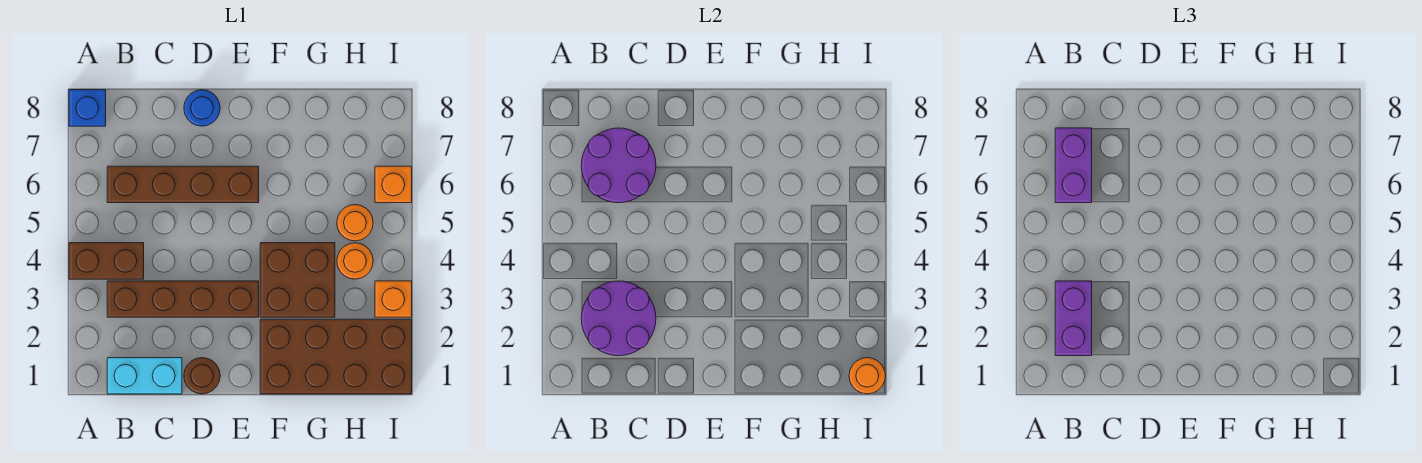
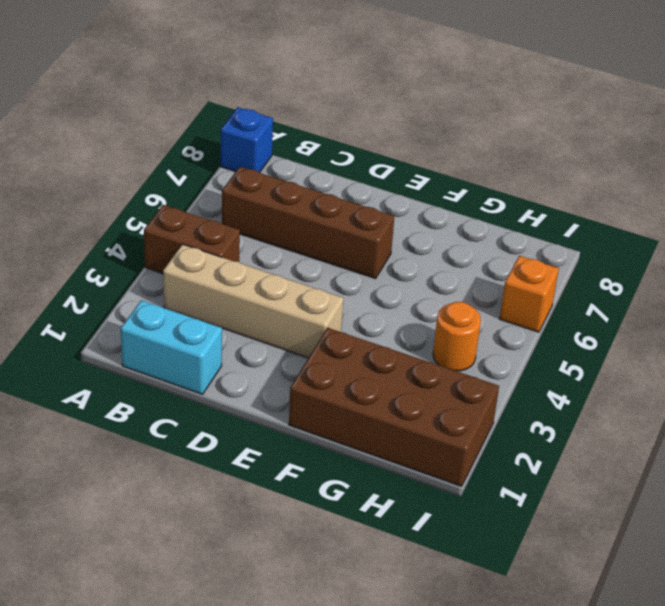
tan brick B3:E3 level 1 -> brown brick B3:E3 level 1
none -> brown round brick D1 level 1
none -> blue round brick D8 level 1
none -> brown brick F3:G4 level 1

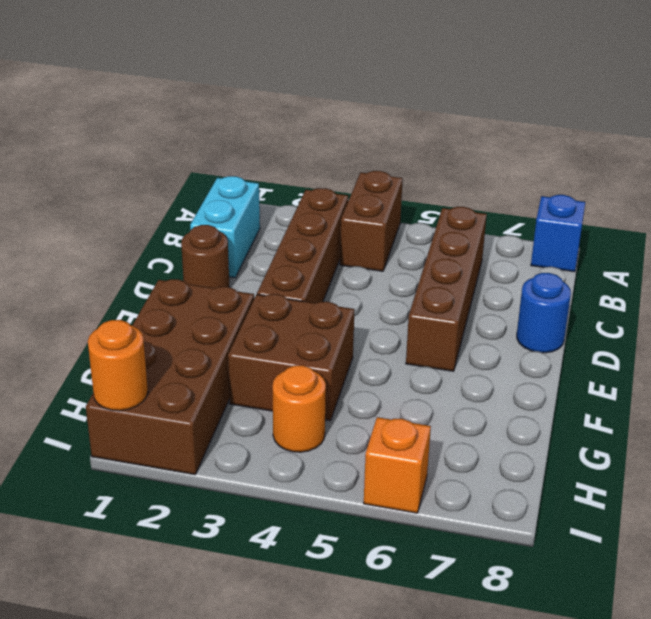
none -> orange round brick H5 level 1
none -> orange brick I3 level 1
none -> purple round brick B2:C3 level 2

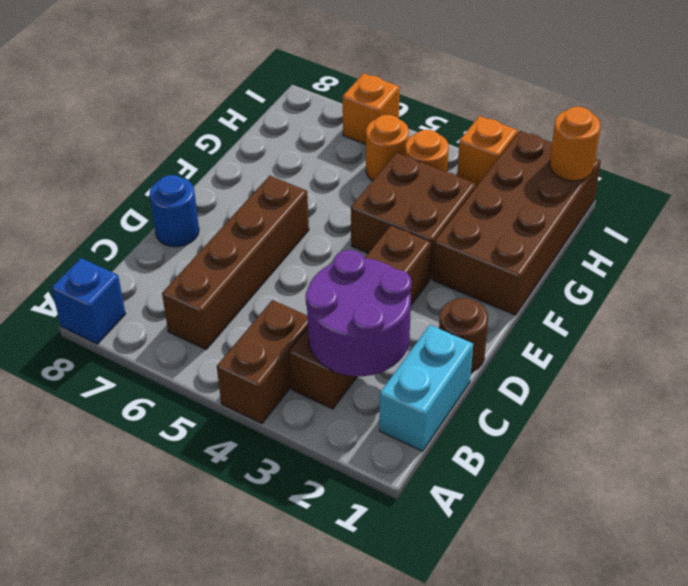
none -> purple round brick B6:C7 level 2
none -> purple brick B2:B3 level 3
none -> purple brick B6:B7 level 3

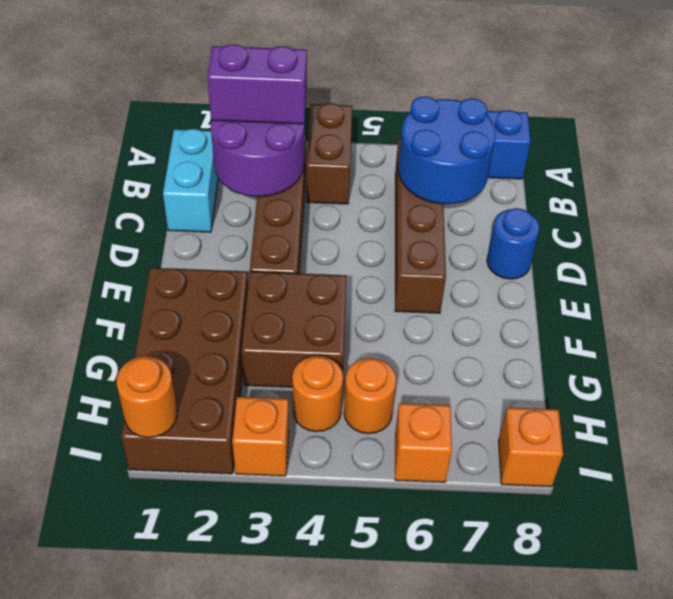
blue round brick B6:C7 level 2 -> purple round brick B6:C7 level 2
orange brick I8 level 1 -> none
none -> brown round brick D1 level 1
none -> purple brick B6:B7 level 3

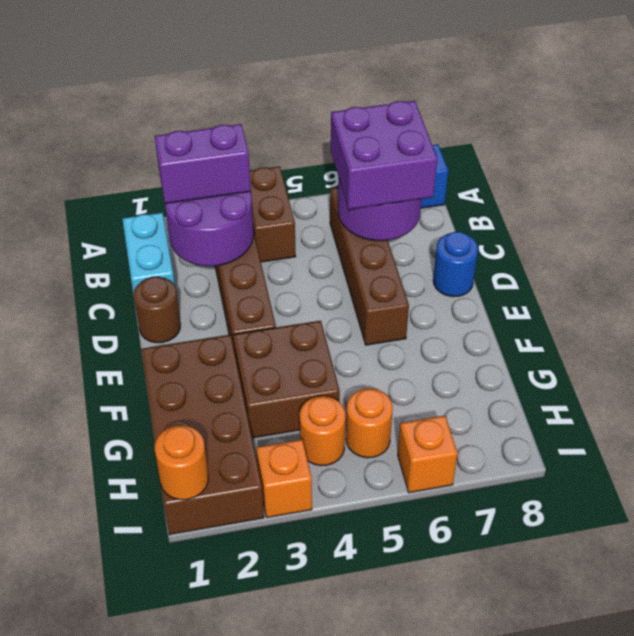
purple brick B6:C7 level 3 -> purple brick B6:B7 level 3

